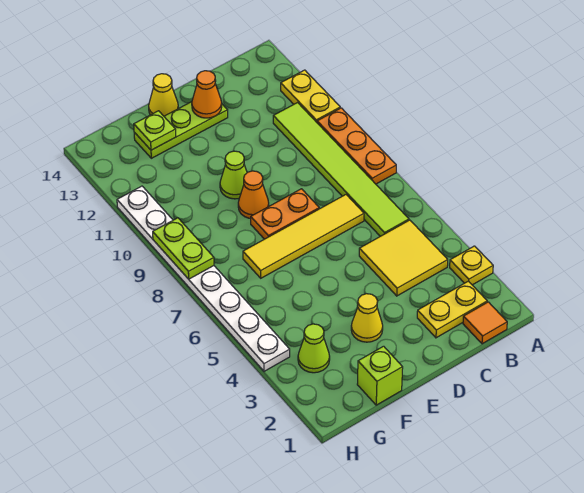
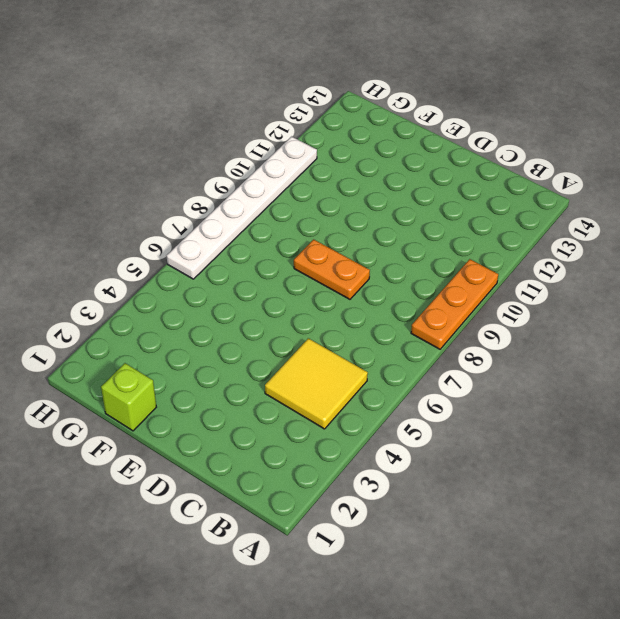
white plate H6:H11 level 1 -> white plate H4:H11 level 1
none -> yellow plate A3 level 1
none -> yellow plate A11:A12 level 1
none -> orange tile B1 level 1

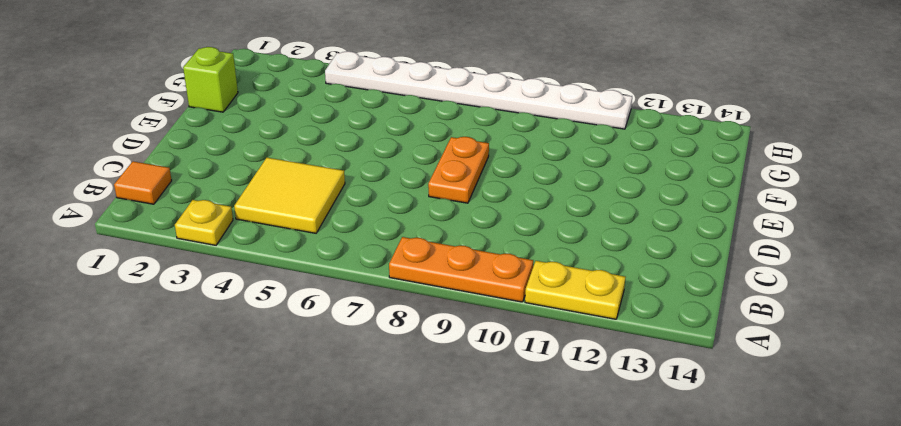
none -> yellow plate B2:C2 level 1
none -> lime tile B6:B11 level 1
none -> yellow tile C7:F7 level 1

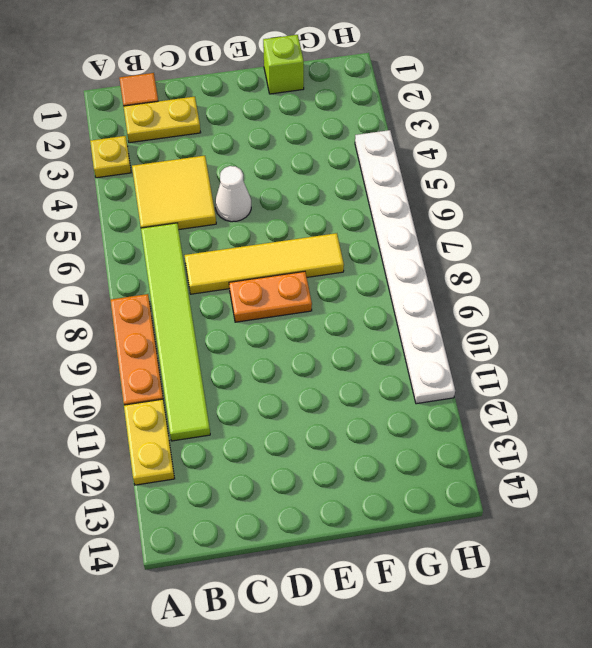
white cone D5 level 1 -> none
none -> lime plate D13:F13 level 1
none -> yellow cone E3 level 1
none -> orange cone E9 level 1

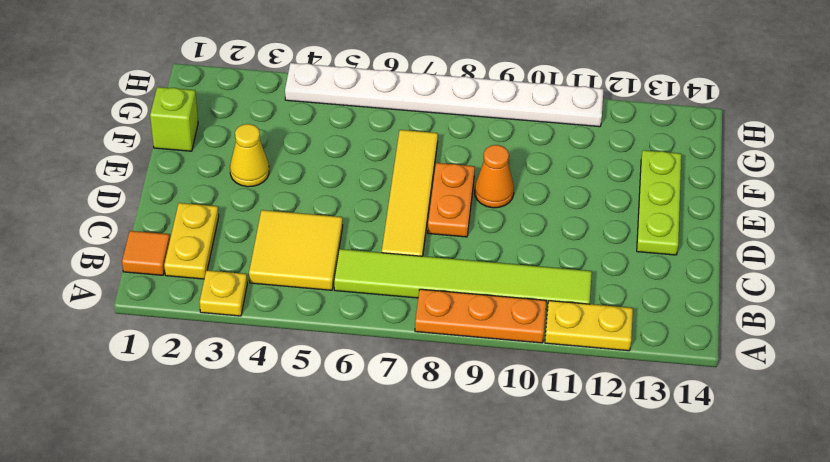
none -> lime cone E10 level 1
none -> yellow cone E14 level 1
none -> lime cone G3 level 1

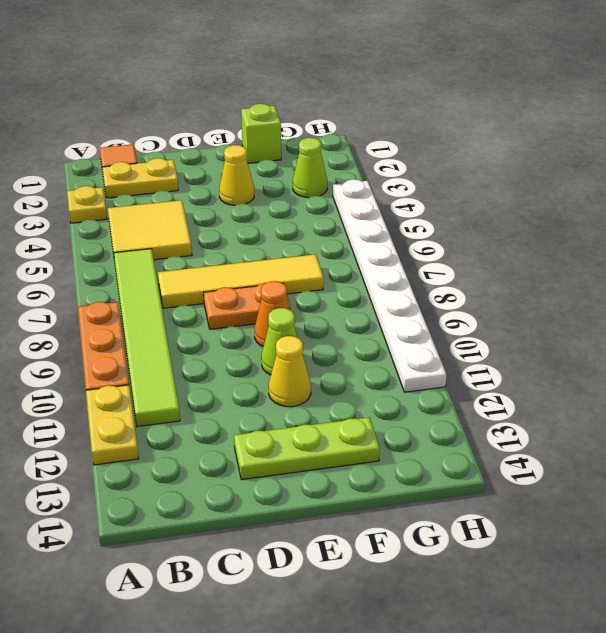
yellow cone E11 level 1 -> yellow cone E14 level 1
none -> orange cone D13 level 2
none -> lime plate F13 level 2
none -> lime plate H8:H9 level 2

